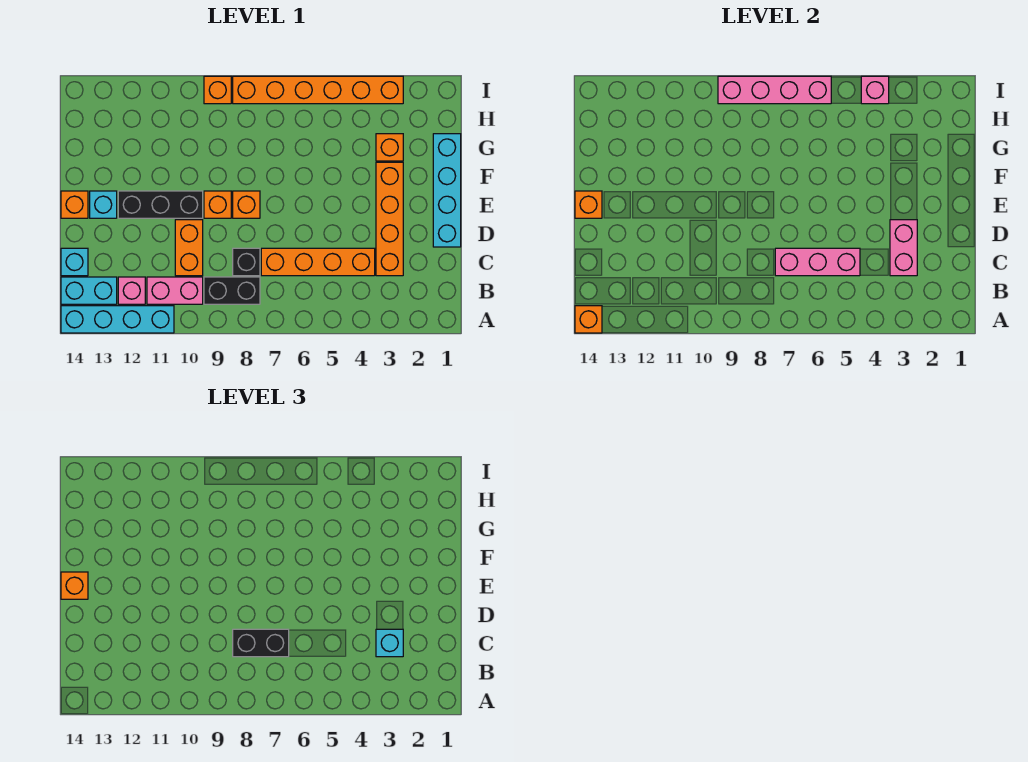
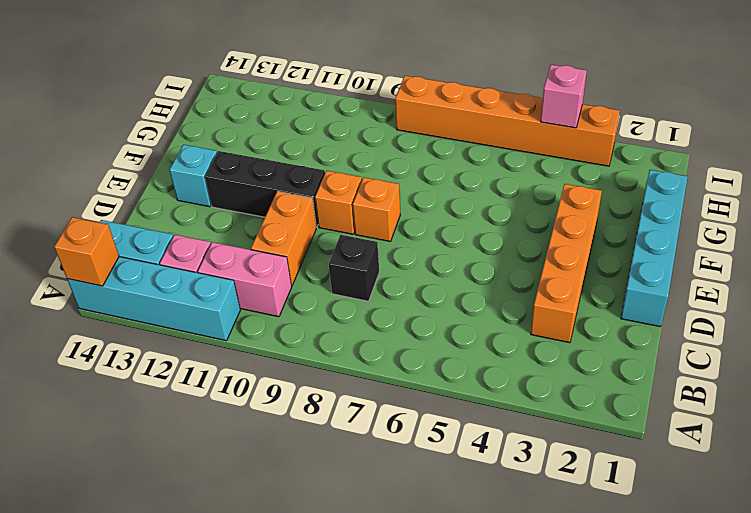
none -> black brick B8:B9 level 1
none -> orange brick C4:C7 level 1
none -> cyan brick C14 level 1

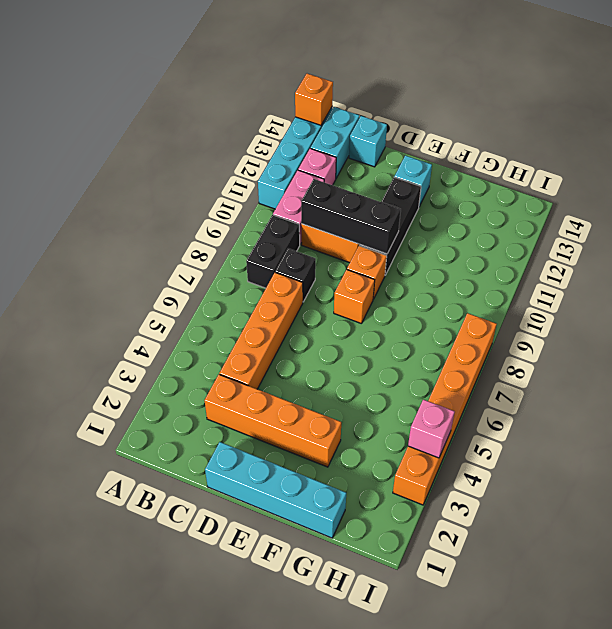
black brick C10:E10 level 2 -> none
none -> orange brick E14 level 1
none -> orange brick G3 level 1
none -> orange brick I9 level 1

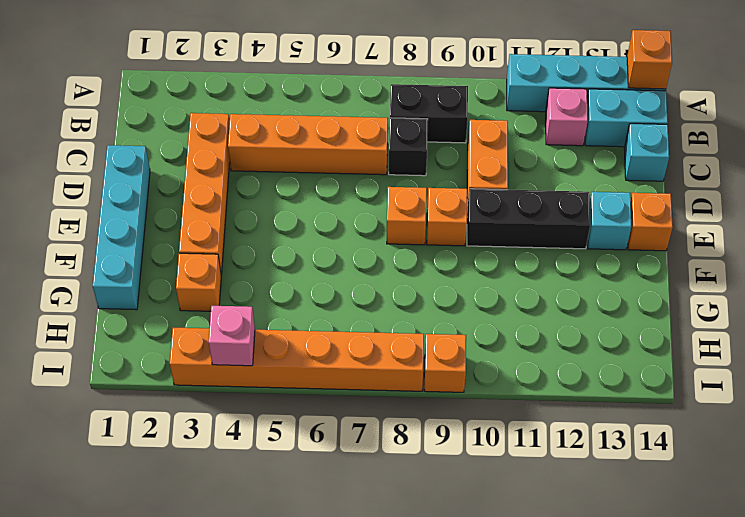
none -> pink brick B10:B11 level 1
none -> pink brick C3:D3 level 2
none -> pink brick C5:C7 level 2

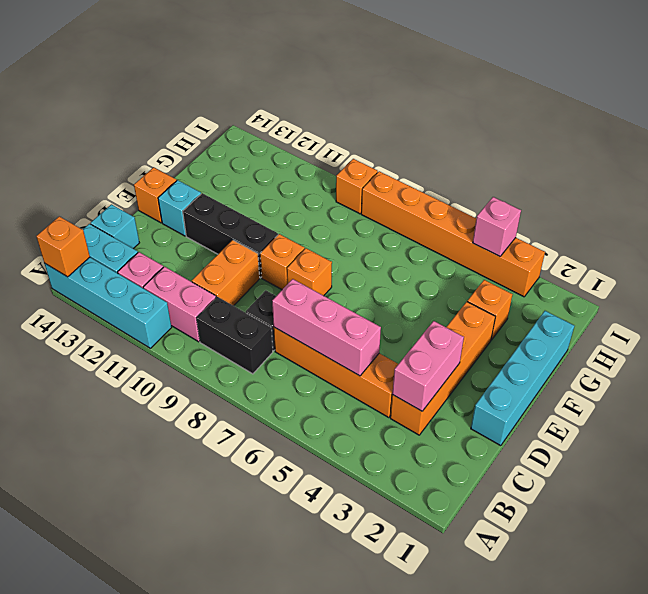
none -> orange brick E14 level 2
none -> pink brick I6:I9 level 2
none -> cyan brick C3 level 3

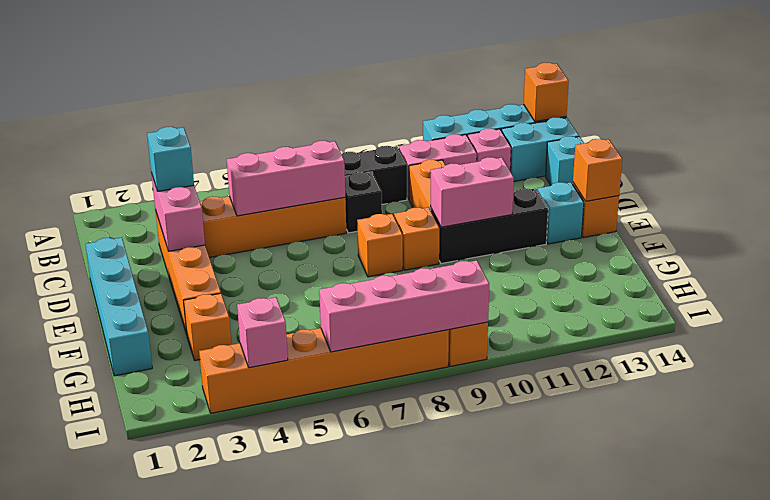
pink brick E10:E11 level 2 -> none
none -> black brick C7:C8 level 3
none -> orange brick E14 level 3

